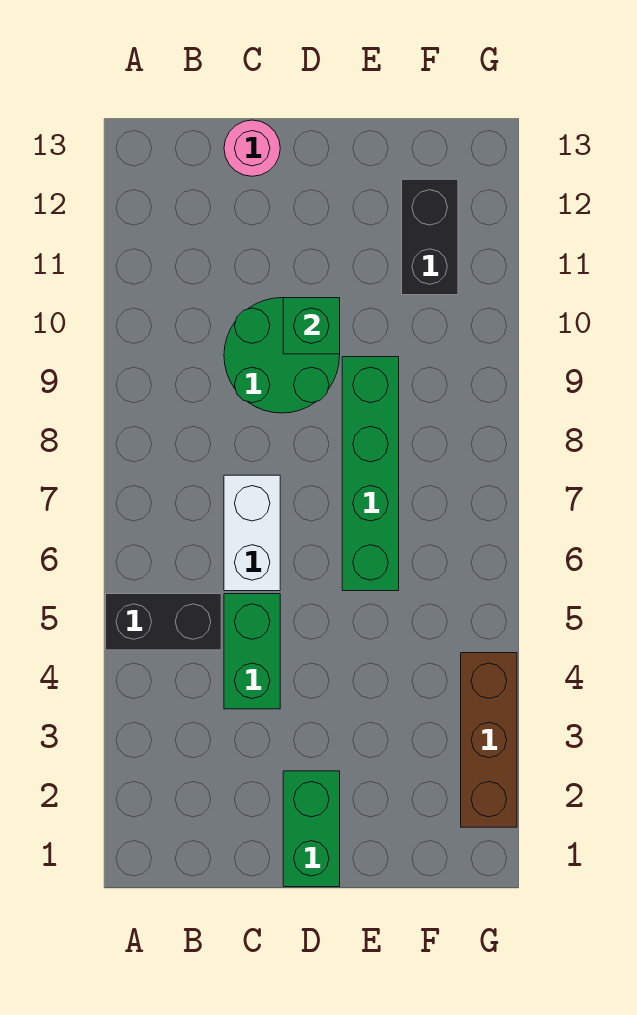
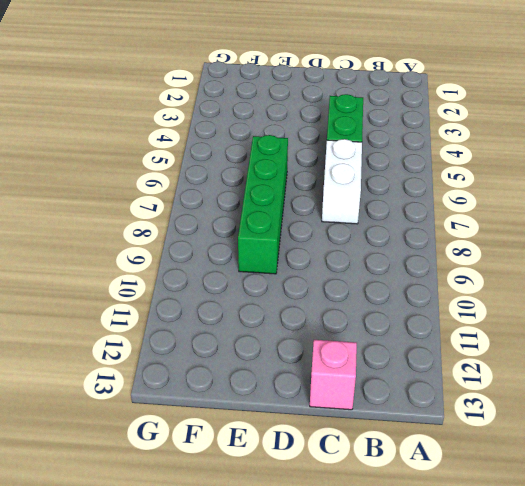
pink brick C13 level 1 -> pink round brick C13 level 1
none -> black brick A5:B5 level 1
none -> green round brick C9:D10 level 1

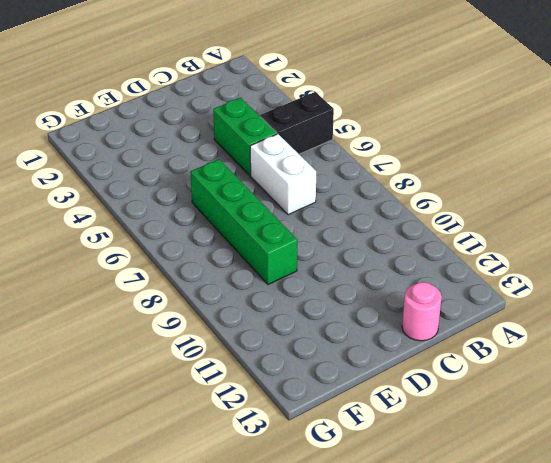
none -> green round brick C9:D10 level 1
none -> green brick D1:D2 level 1

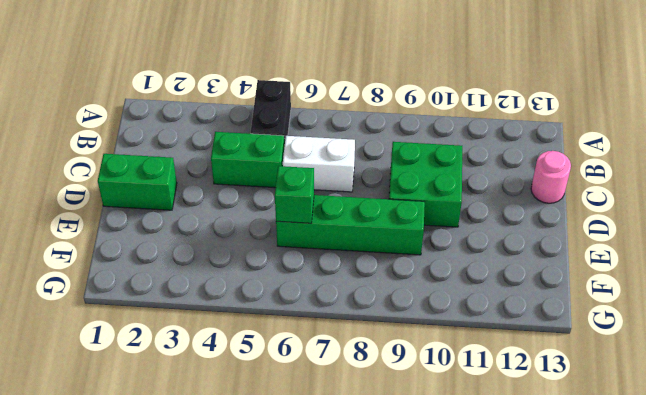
green brick C9:D10 level 1 -> green round brick C9:D10 level 1
green brick E6 level 2 -> green brick D10 level 2
none -> black brick F11:F12 level 1
none -> brown brick G2:G4 level 1

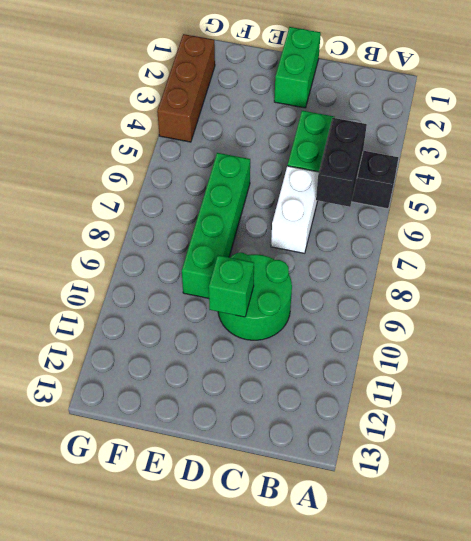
black brick B5:B6 level 2 -> black brick F11:F12 level 1
none -> pink round brick C13 level 1

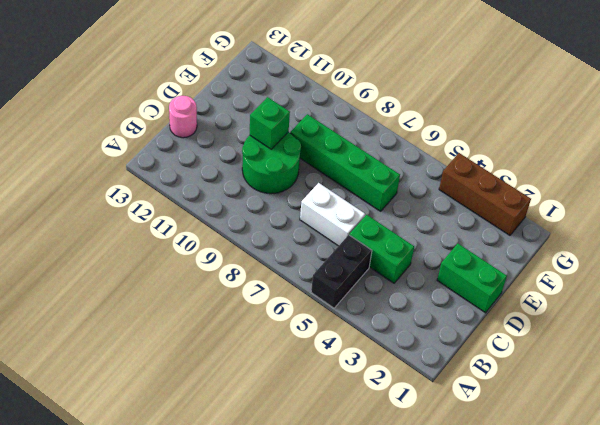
none -> black brick F11:F12 level 1

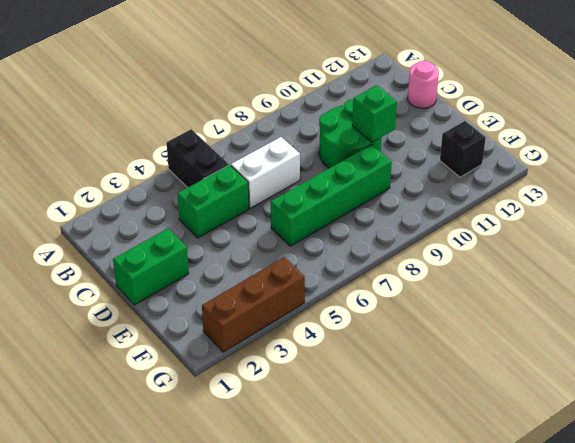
black brick F12 level 1 -> black brick F11:F12 level 1

